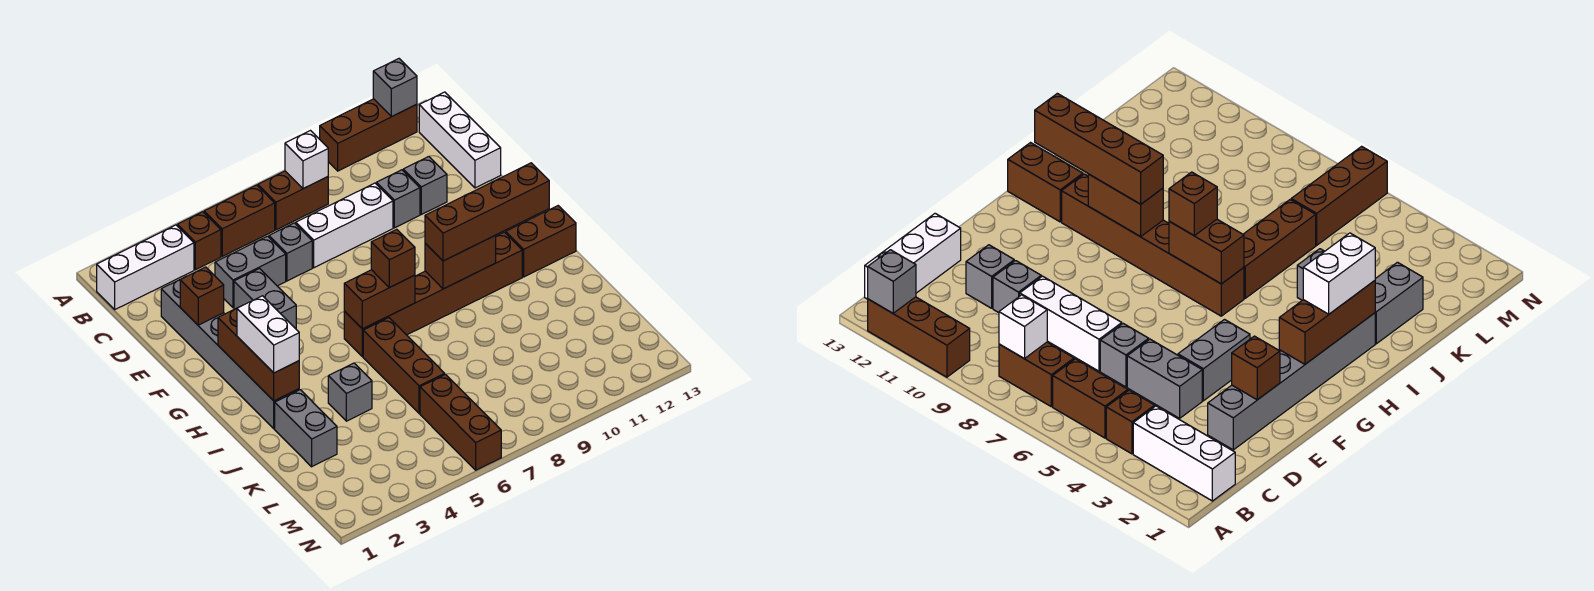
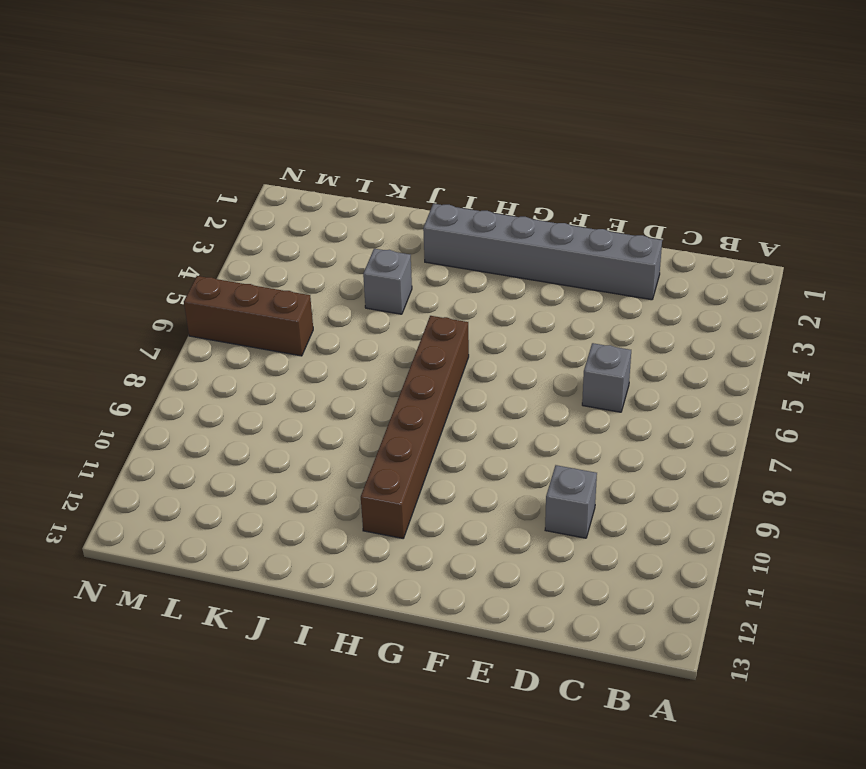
none -> brown brick A10:A12 level 1
none -> white brick B1:B3 level 1
none -> brown brick B4 level 1

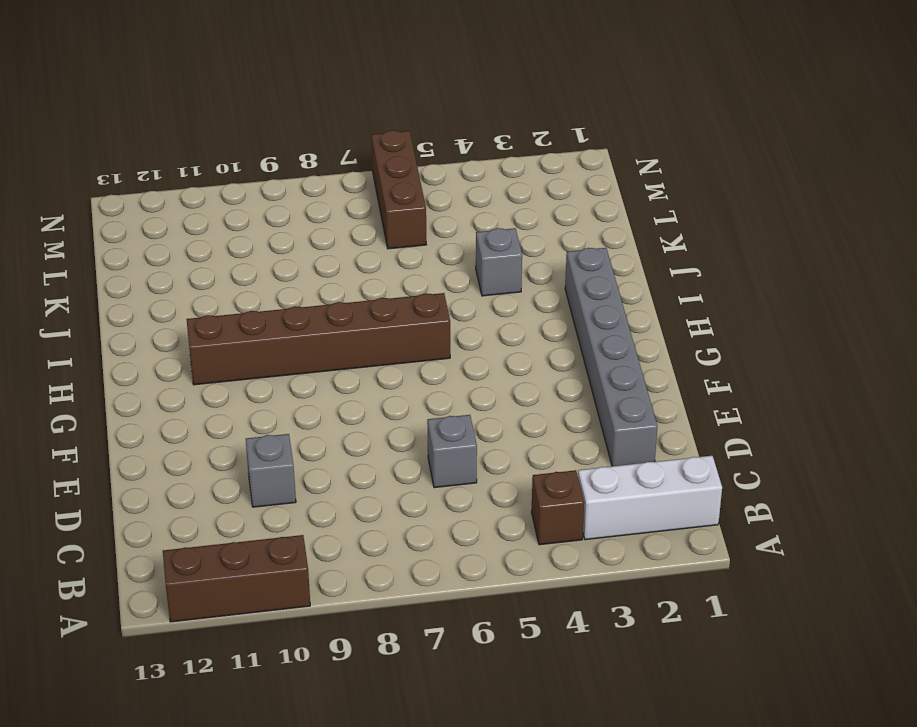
none -> brown brick B5:B6 level 1
none -> brown brick B7:B8 level 1
none -> white brick B13:D13 level 1

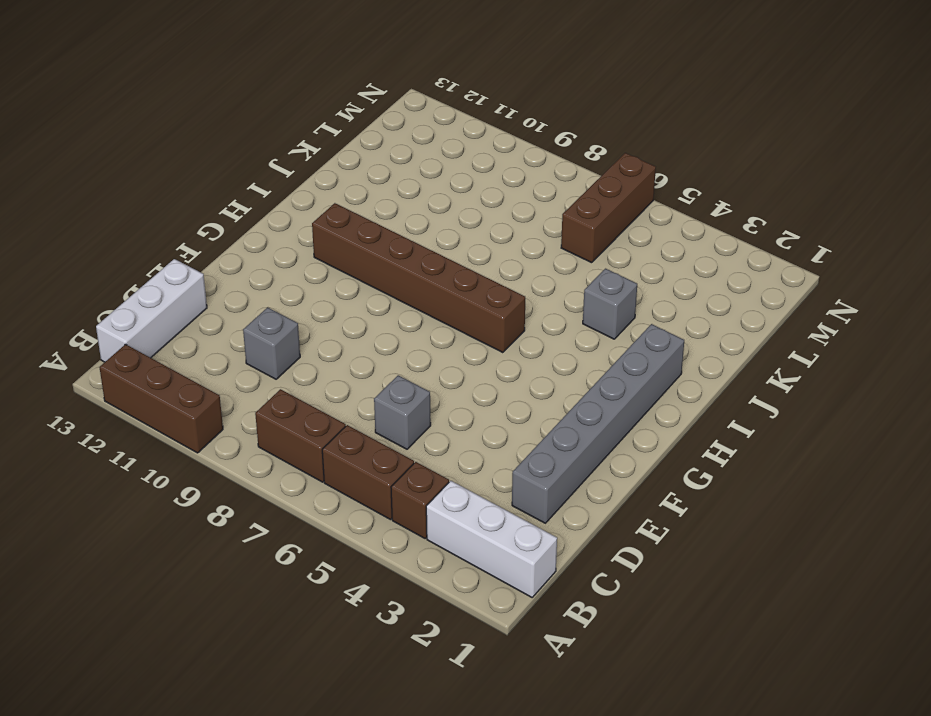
none -> grey brick D4:D5 level 1
none -> white brick D7:D9 level 1
none -> grey brick D11 level 1

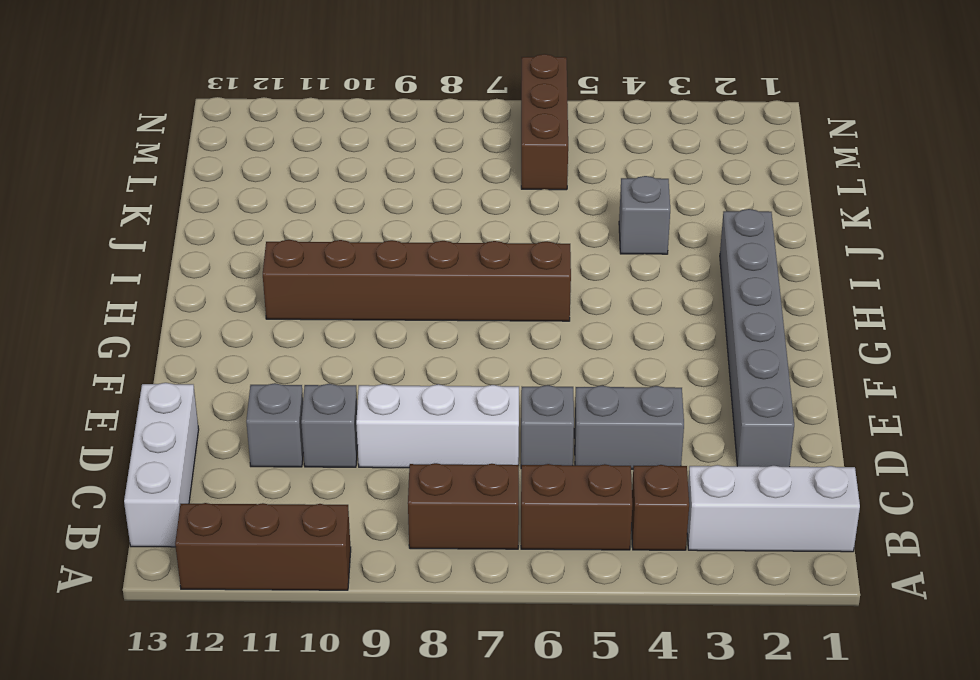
none -> grey brick E4:F4 level 1
none -> brown brick H12:H13 level 1
none -> brown brick I6:K6 level 1

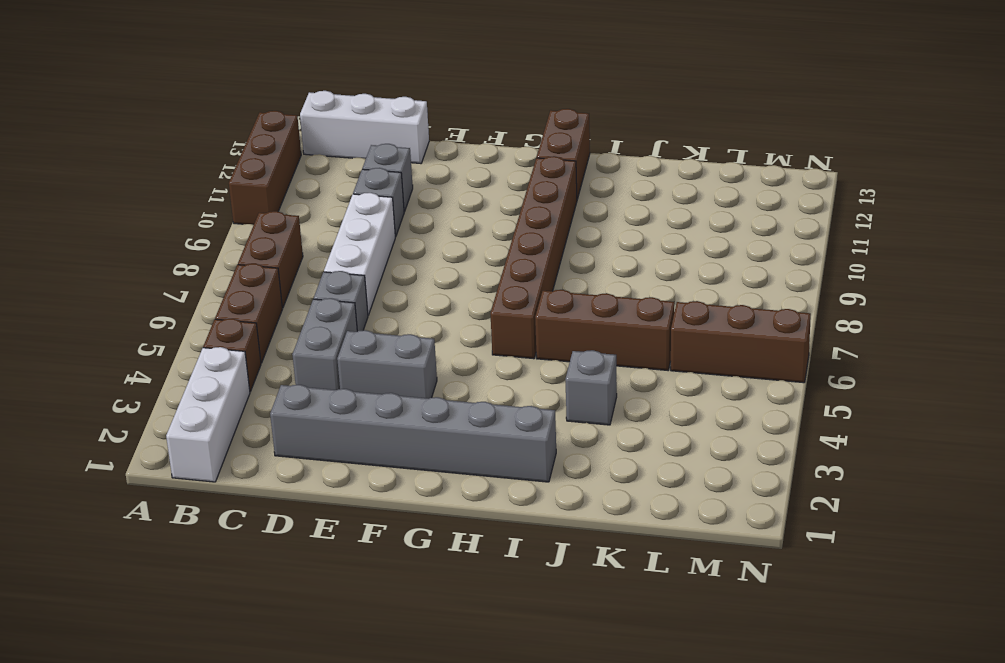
none -> grey brick J2:K2 level 1
none -> grey brick A12 level 2
none -> white brick B8 level 2

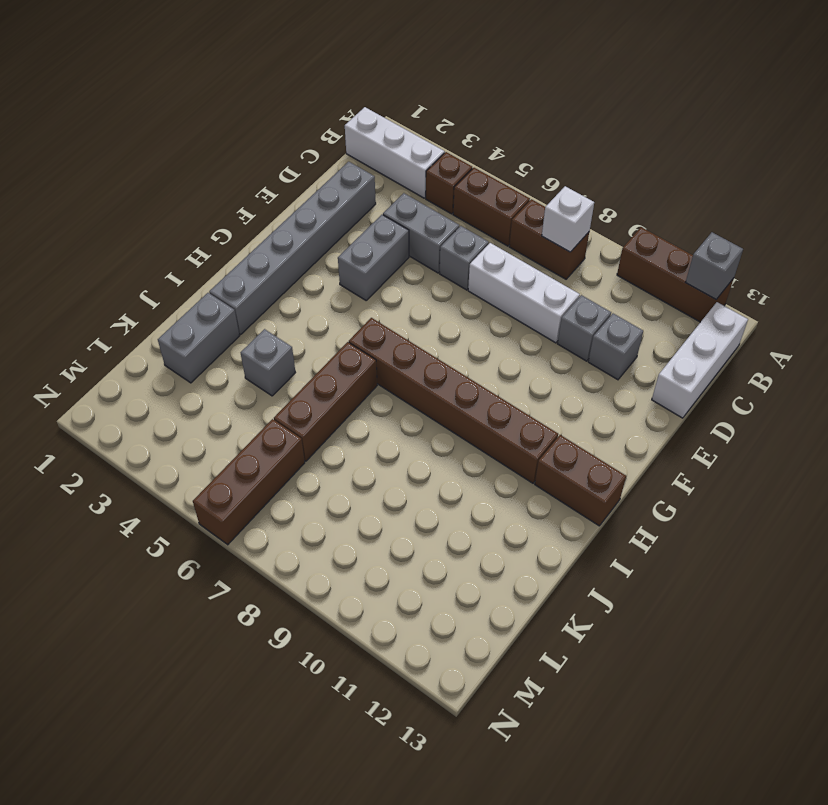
none -> brown brick E2 level 2
none -> brown brick G2:I2 level 2
none -> brown brick H6:H7 level 2

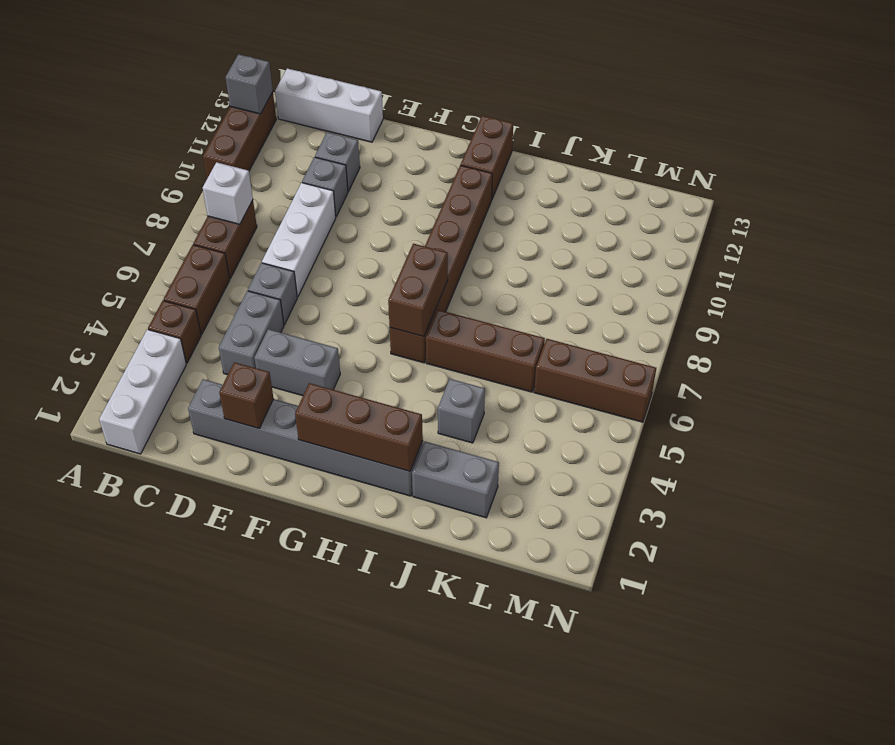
none -> brown brick H9:H10 level 2
none -> white brick H2:I2 level 3
none -> brown brick H7 level 3

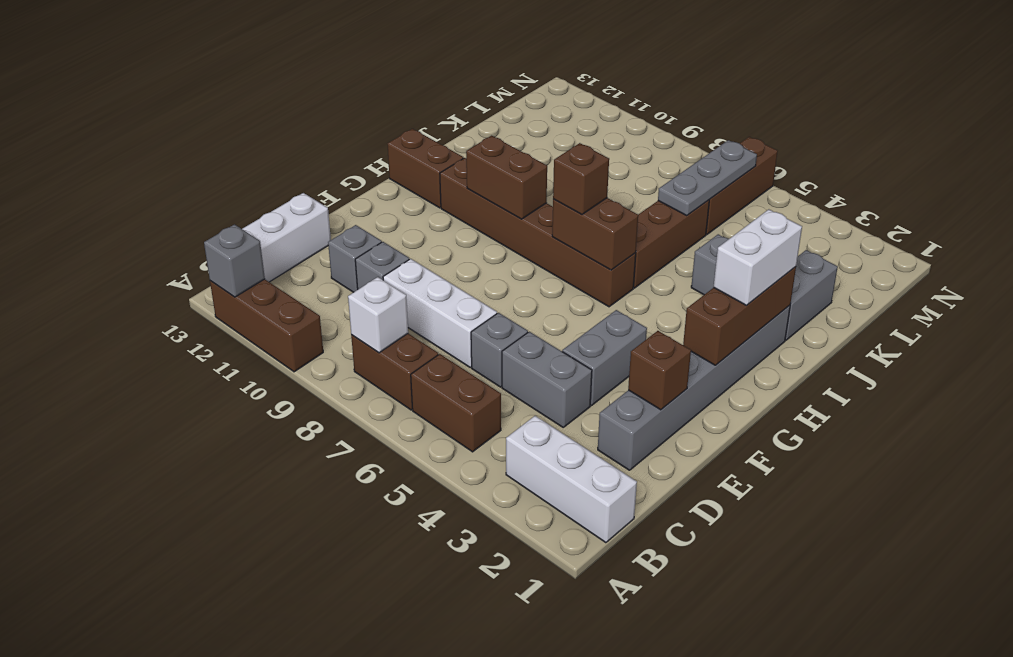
grey plate K6:M6 level 2 -> none
none -> brown brick B4 level 1
none -> brown brick H9:H12 level 3

